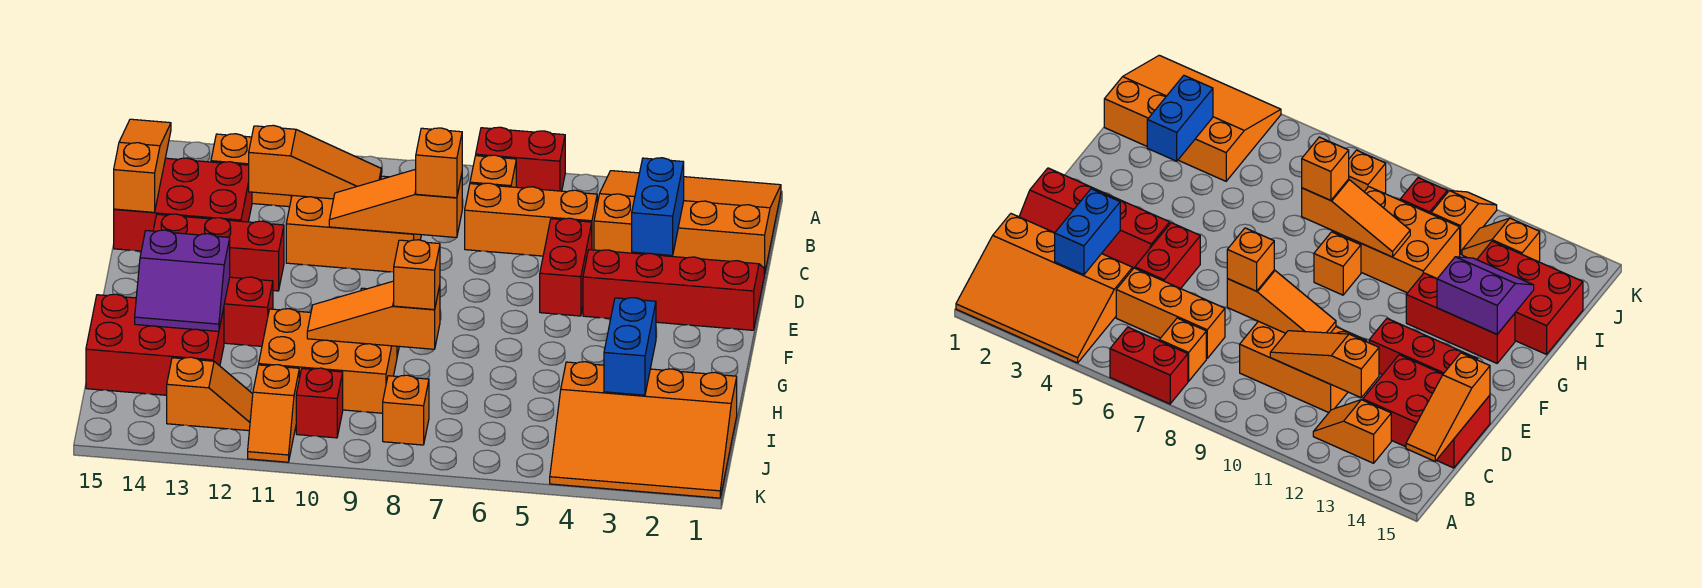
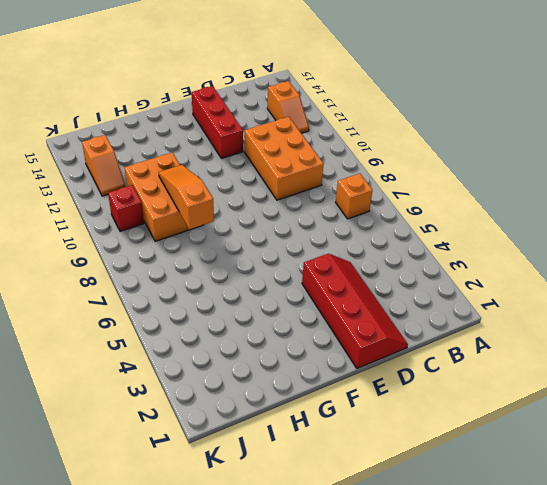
none -> orange slope A1:C4 level 1 top C
none -> red brick A6:A7 level 1
none -> orange brick C5:C7 level 1

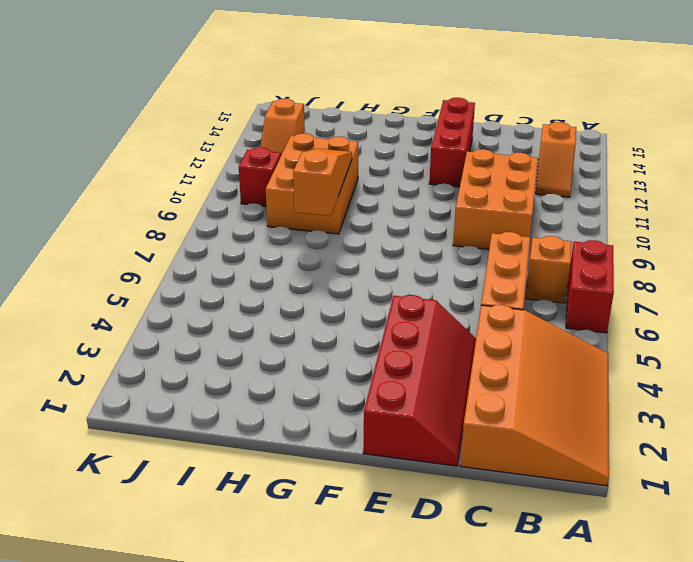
none -> red brick C13:D15 level 1
none -> red brick D5:E5 level 1
none -> orange brick G9 level 1

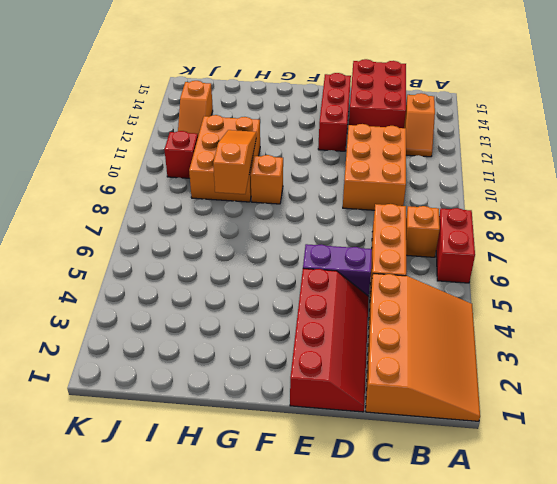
purple brick D5:E5 level 1 -> red brick D5:E5 level 1
none -> red brick G12:G14 level 1
none -> red brick H13:I15 level 1
none -> orange slope I1:K4 level 1 top I

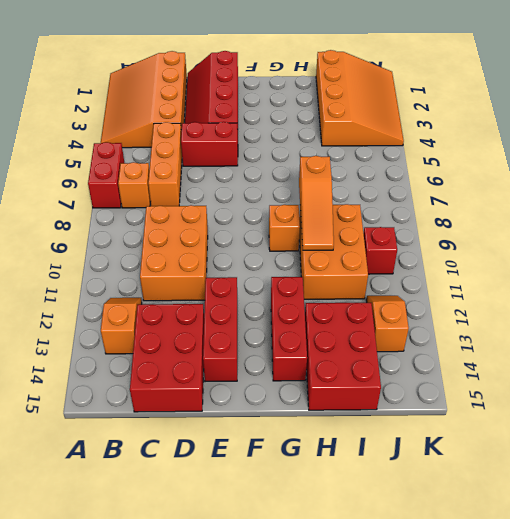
none -> orange brick J8 level 1
none -> orange slope J11:K11 level 1 top J
none -> orange slope B15:D15 level 2 top D

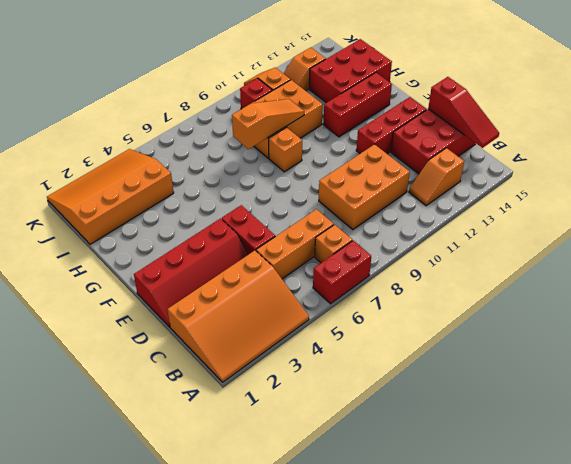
red slope B15:D15 level 2 top D -> orange slope B15:D15 level 2 top D
none -> orange brick J8 level 1
none -> blue brick C3:D3 level 2
none -> orange slope C10:C12 level 2 top 12

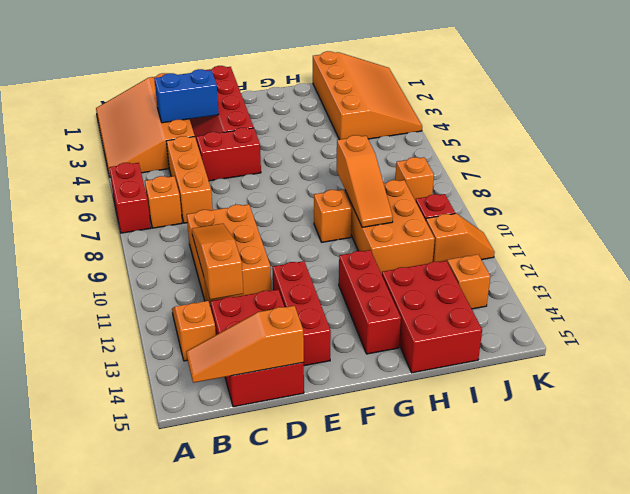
none -> orange slope D8:D10 level 2 top 8
none -> purple slope G13:H14 level 2 top G
none -> blue brick H3:I3 level 2

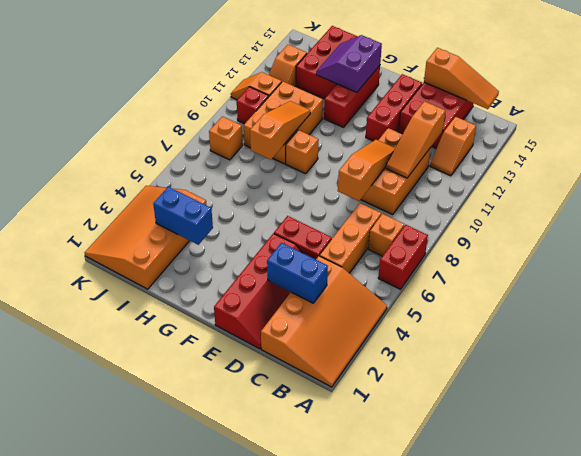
none -> orange brick D8 level 3
none -> orange brick H8 level 3

